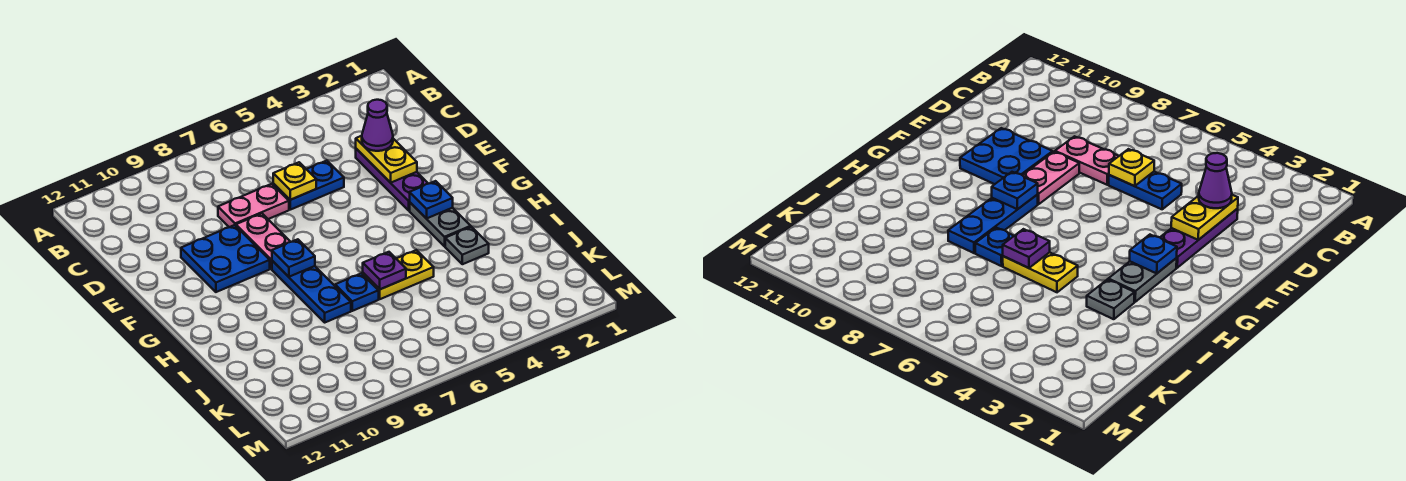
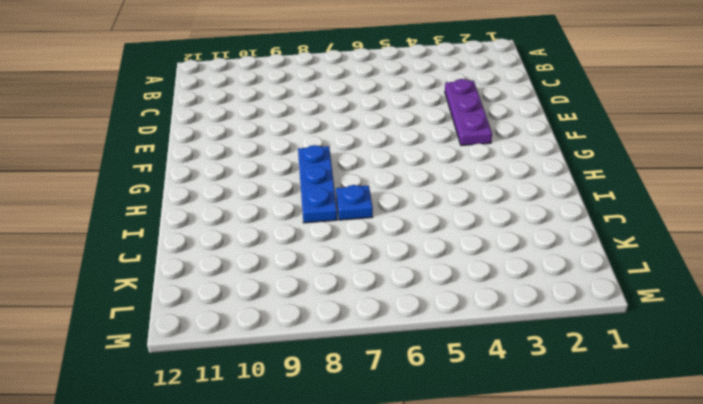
none -> blue plate D5:D6 level 1
none -> pink plate D7:D8 level 1
none -> pink plate E8:F8 level 1

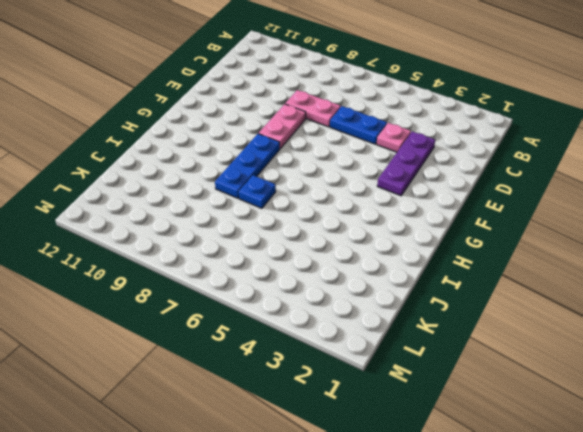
pink plate D4 level 1 -> none
none -> blue plate E9:F10 level 1
none -> grey plate G3:H3 level 1
none -> grey plate I3 level 1

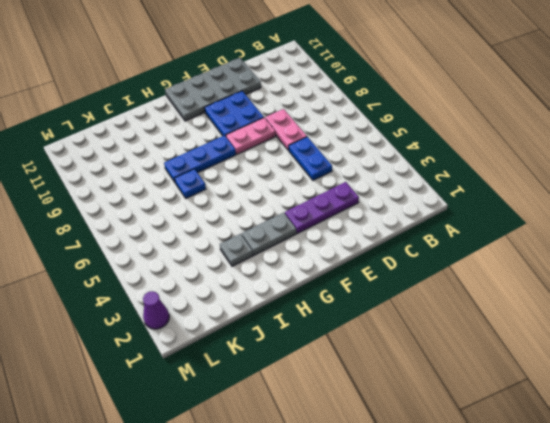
grey plate D11:G12 level 1 -> none
purple cone M2 level 1 -> purple cone D3 level 3
none -> yellow plate I5:I6 level 1
none -> yellow plate D3:E3 level 2
none -> yellow plate D6 level 2

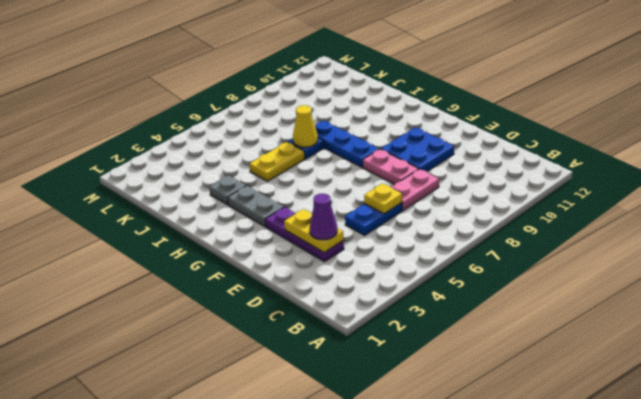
yellow cone I7 level 2 -> none
none -> blue plate G3 level 2
none -> blue plate G8 level 2
none -> purple plate I6 level 2

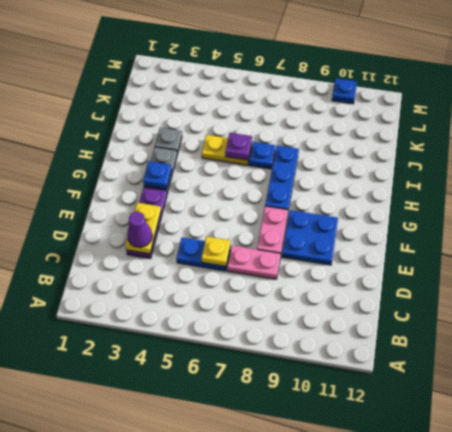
blue plate M10 level 1 -> blue plate G8 level 2

